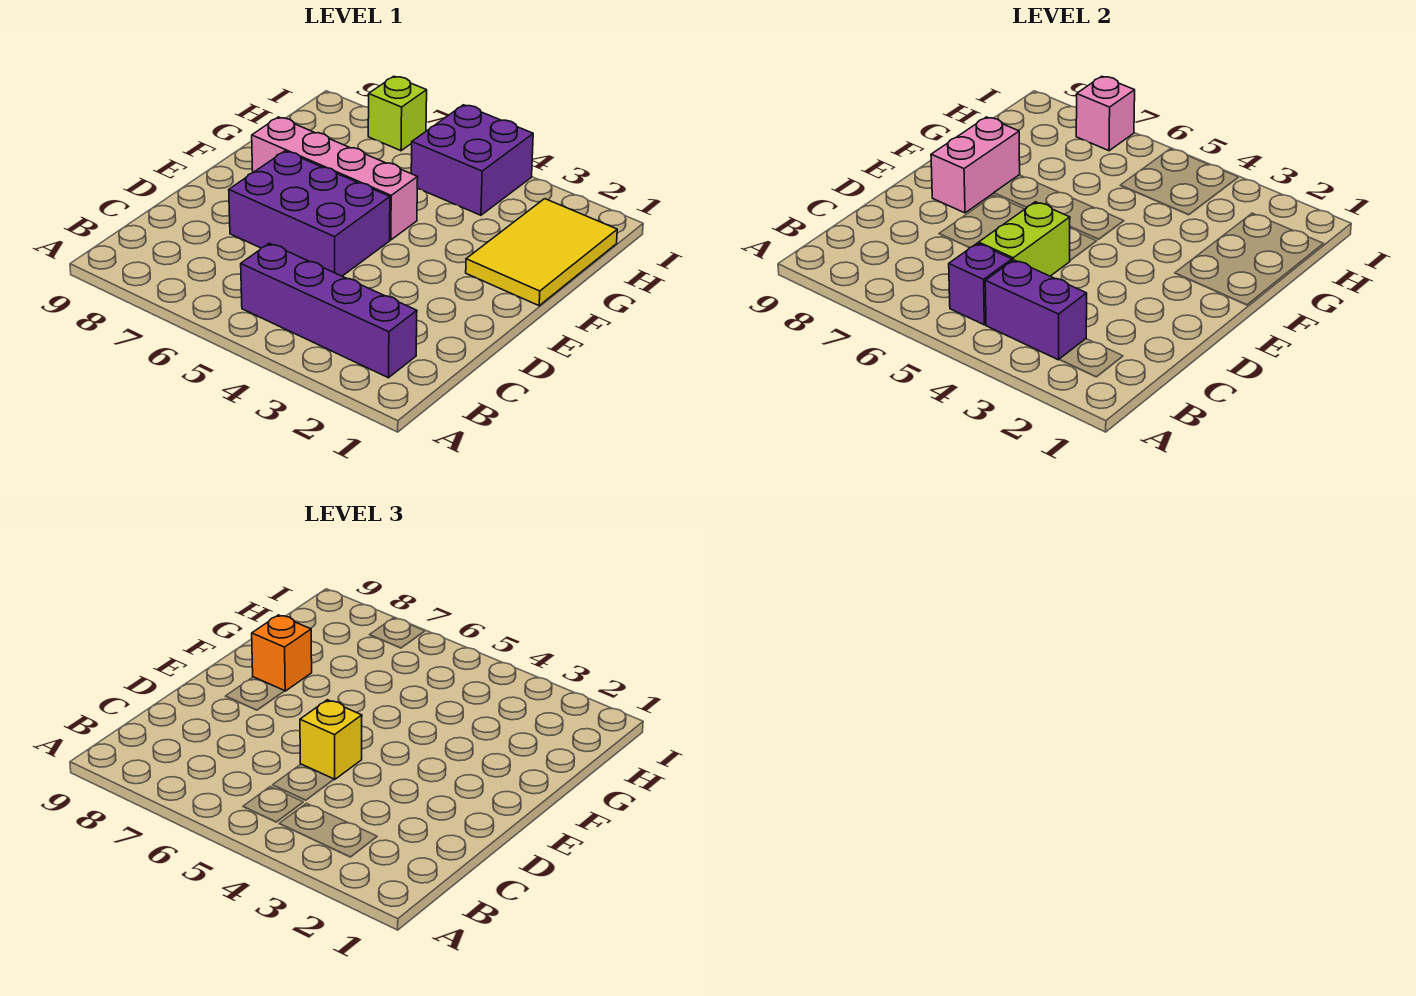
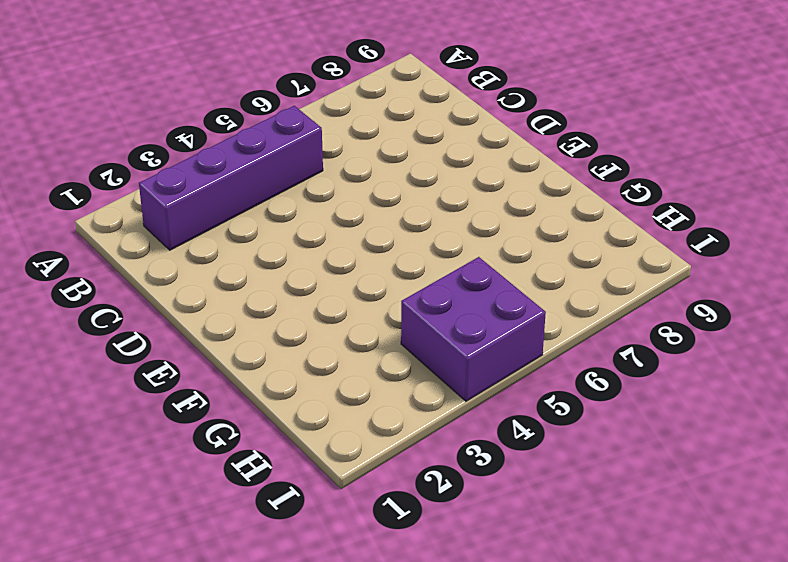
none -> purple brick D5:E7 level 1
none -> yellow tile F1:H2 level 1
none -> pink brick F5:F8 level 1

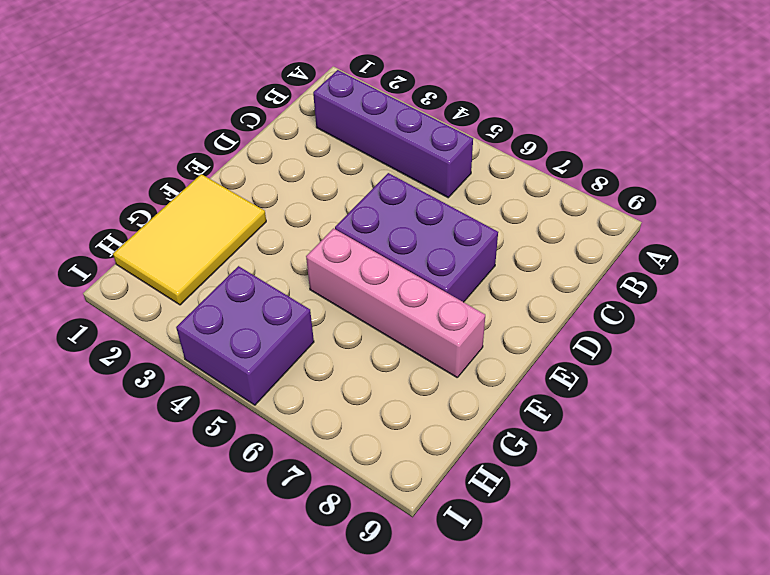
none -> lime brick I7 level 1
none -> purple brick B3:B4 level 2
none -> purple brick B5 level 2

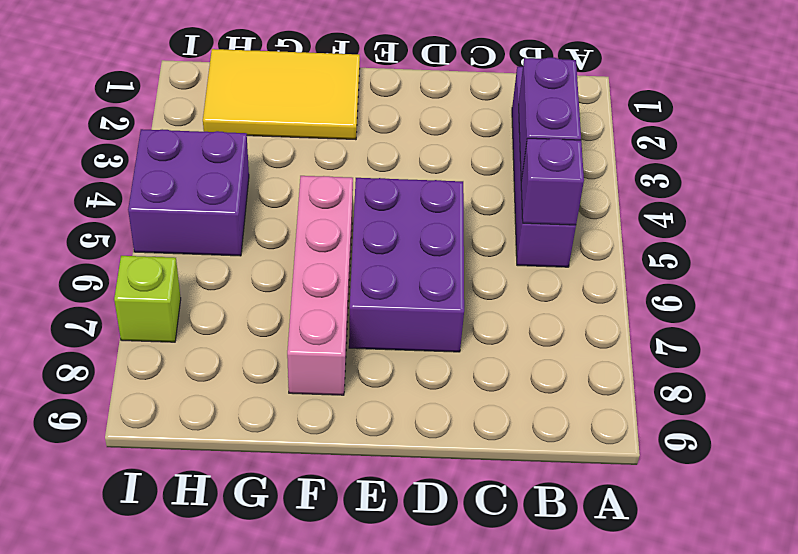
none -> lime brick C5:D5 level 2
none -> pink brick E8:F8 level 2
none -> pink brick I7 level 2

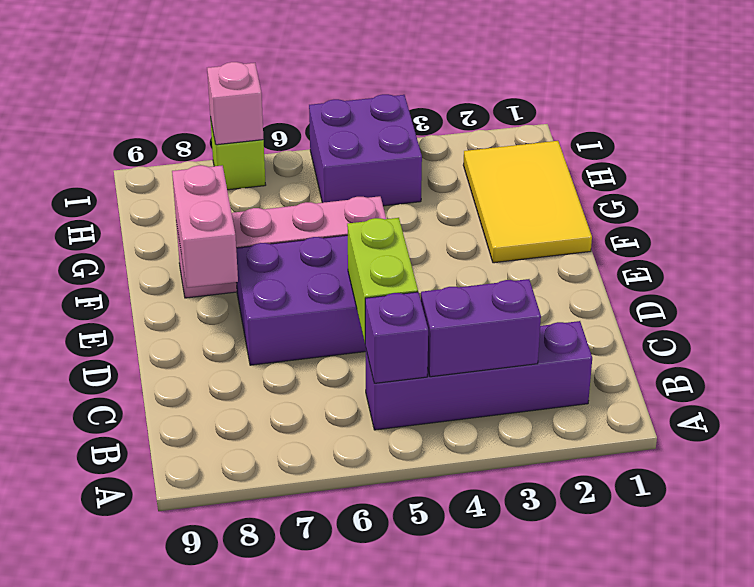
none -> yellow brick D5 level 3
none -> orange brick F8 level 3

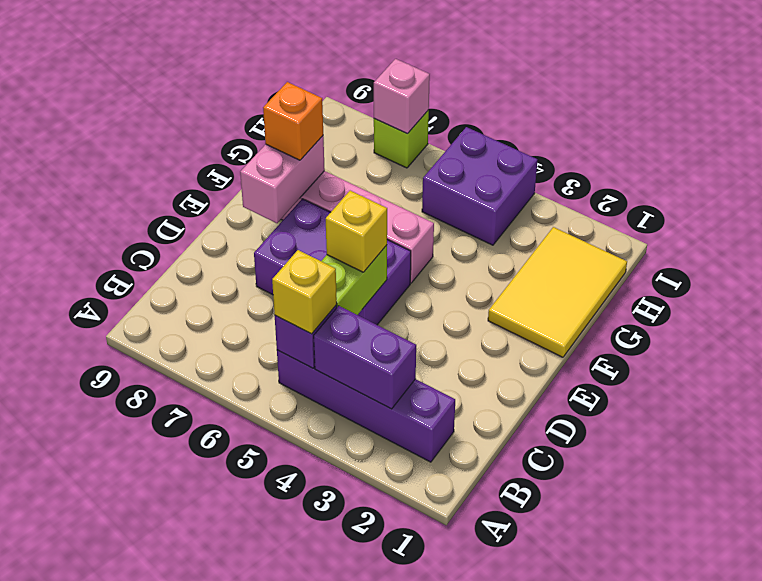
yellow brick B5 level 3 -> none

